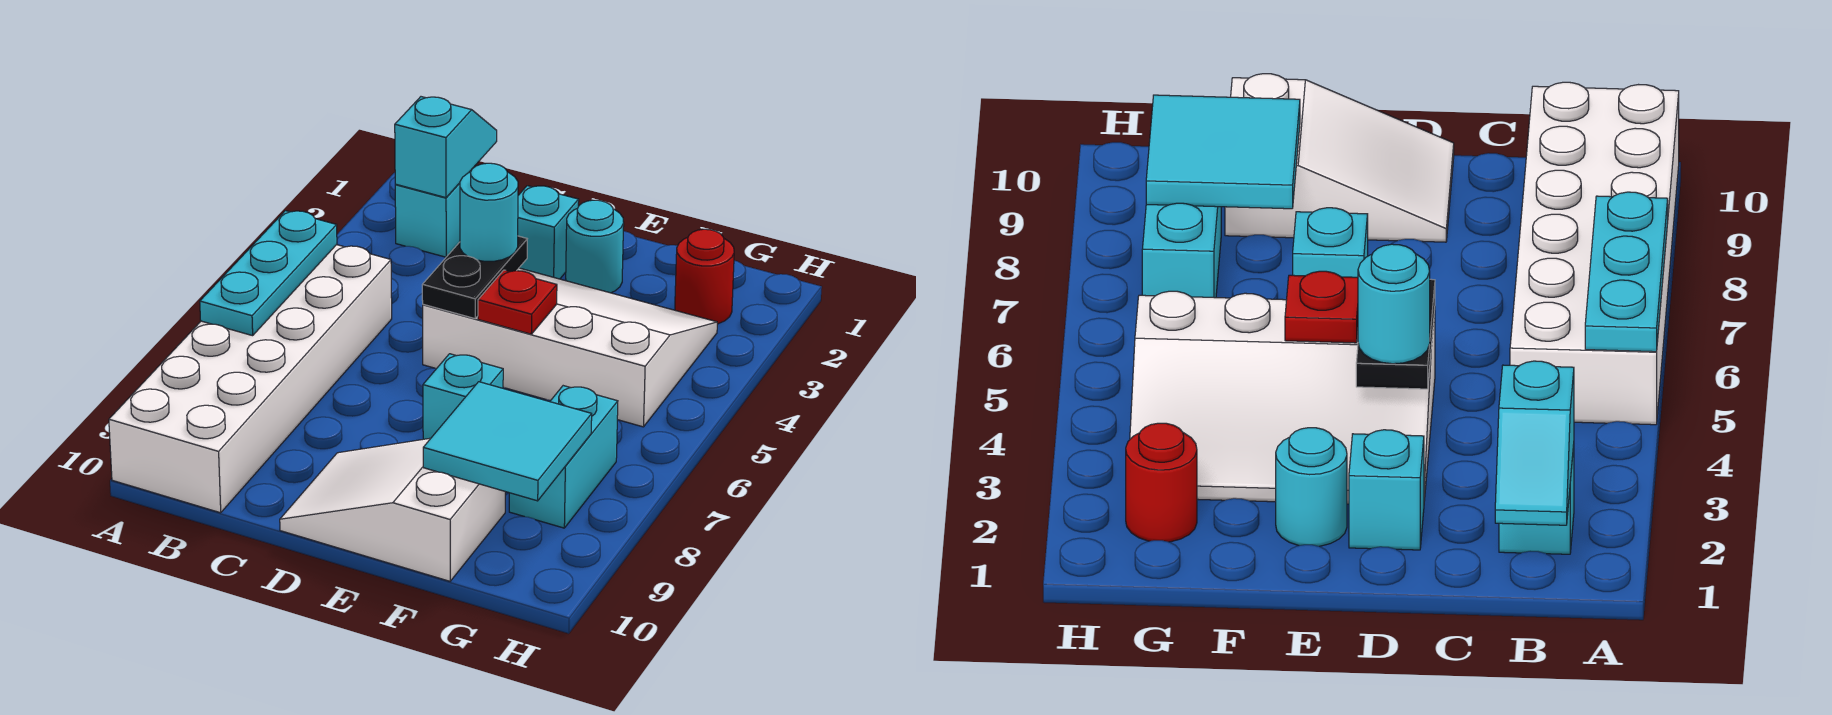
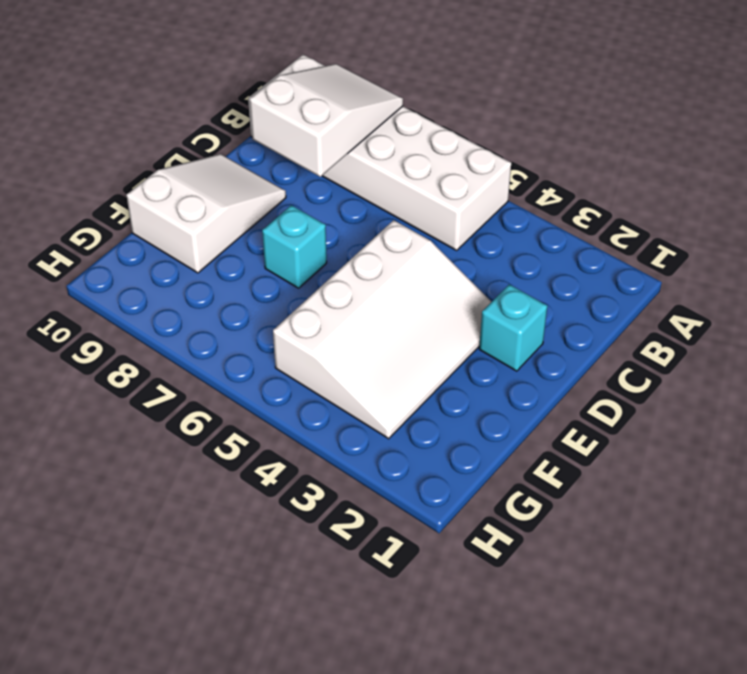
white slope A8:C9 level 2 top C -> none
none -> cyan brick B2 level 1
none -> cyan round brick E2 level 1
none -> red round brick G2 level 1

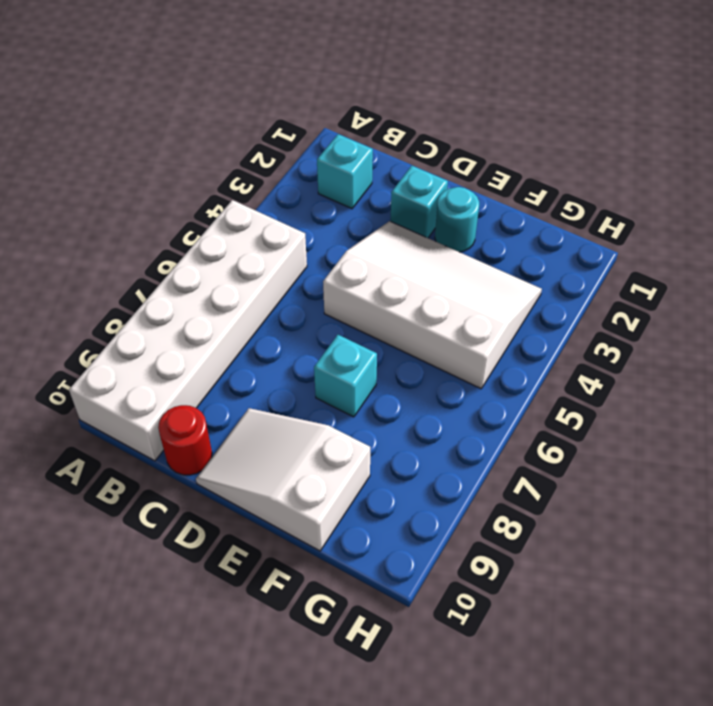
red round brick C10 level 1 -> red round brick G2 level 1
none -> cyan brick G7:G8 level 1
none -> cyan plate A5:A7 level 2
none -> cyan slope B1:B2 level 2 top 2

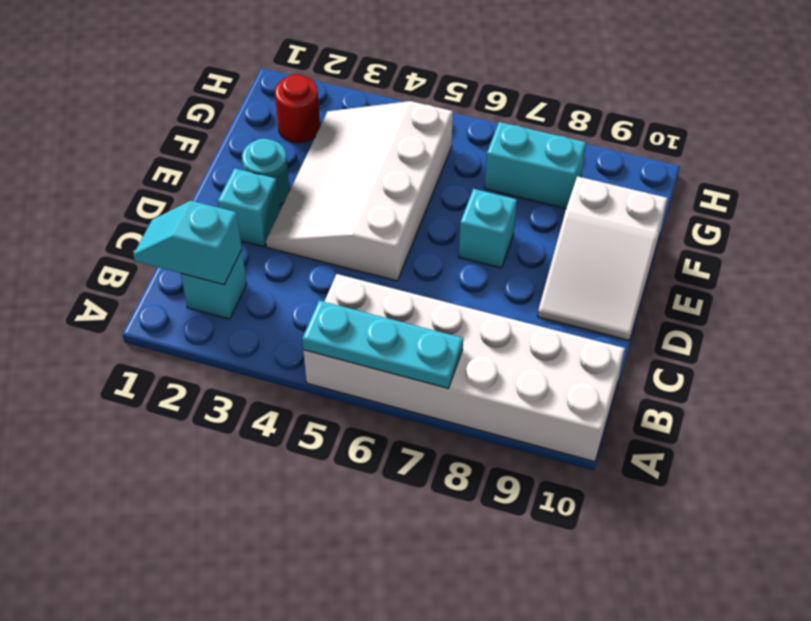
none -> black plate D4:D5 level 2
none -> red plate E5 level 2
none -> cyan tile F8:G9 level 2

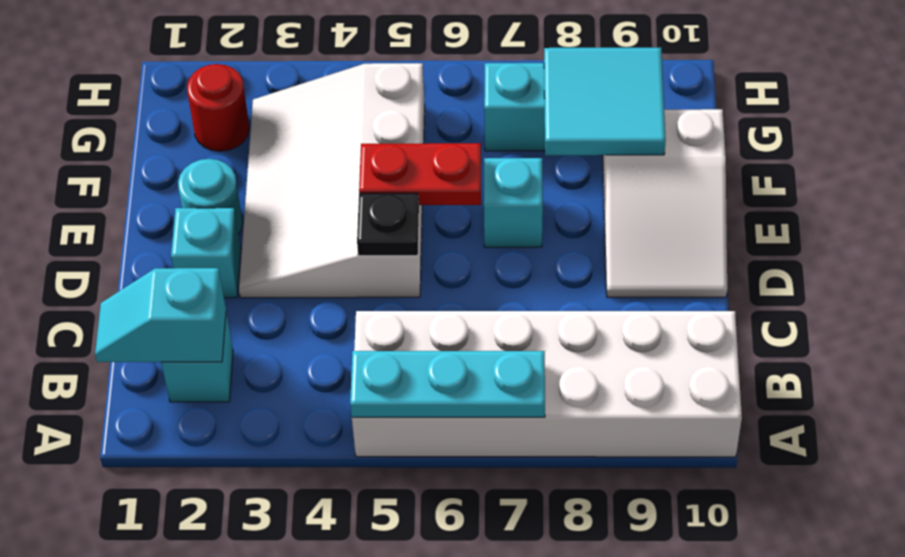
black plate D5 level 2 -> black plate D4:D5 level 2
red plate E5:E6 level 2 -> red plate E5 level 2
none -> cyan round brick D4 level 3

